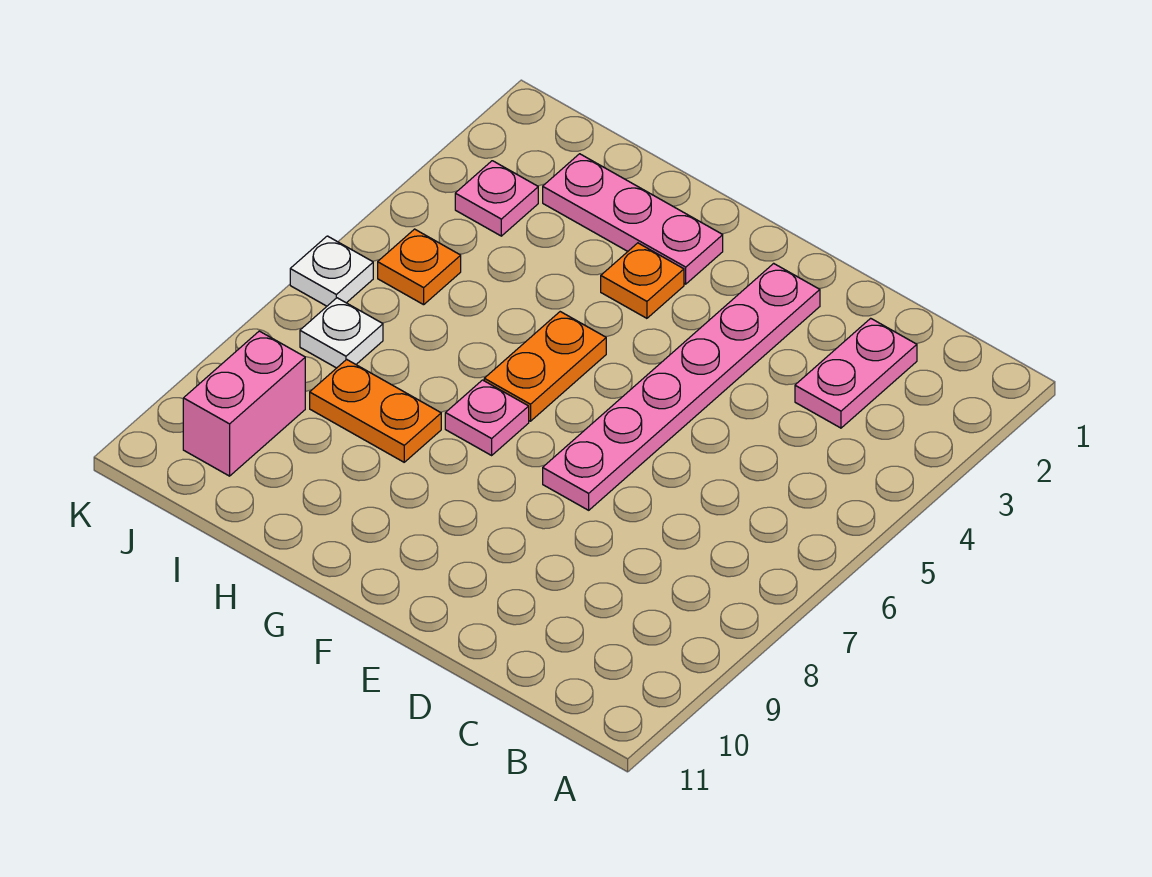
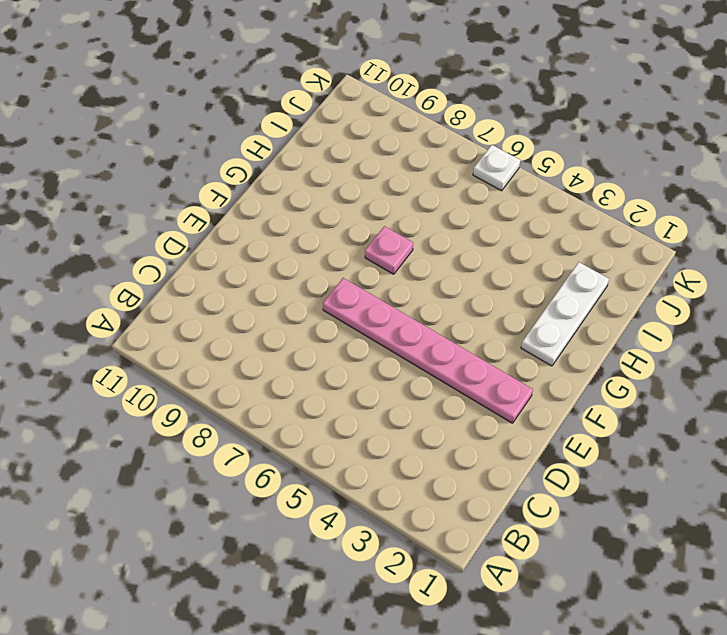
white plate G2:I2 level 1 -> pink plate G2:I2 level 1
none -> pink plate C2:C3 level 1
none -> orange plate G3 level 1
none -> orange plate G5:G6 level 1

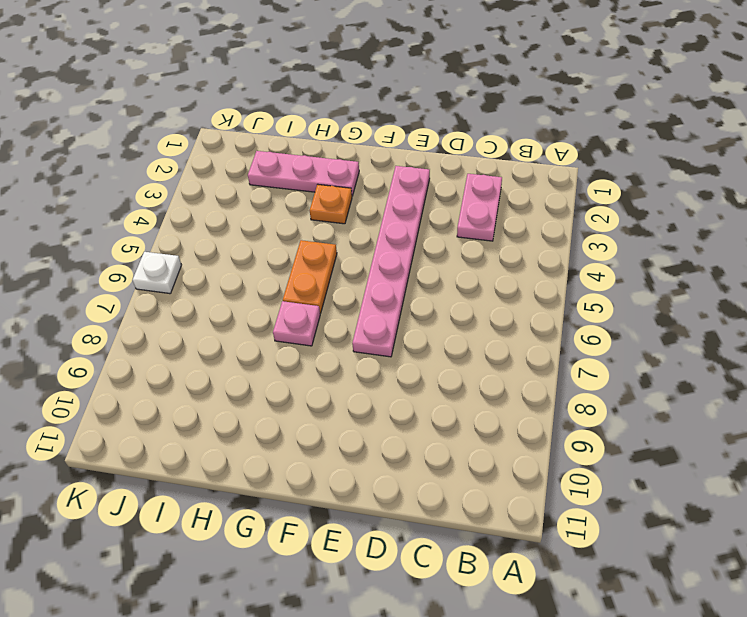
none -> orange plate H8:I8 level 1
none -> pink plate J3 level 1
none -> orange plate J5 level 1

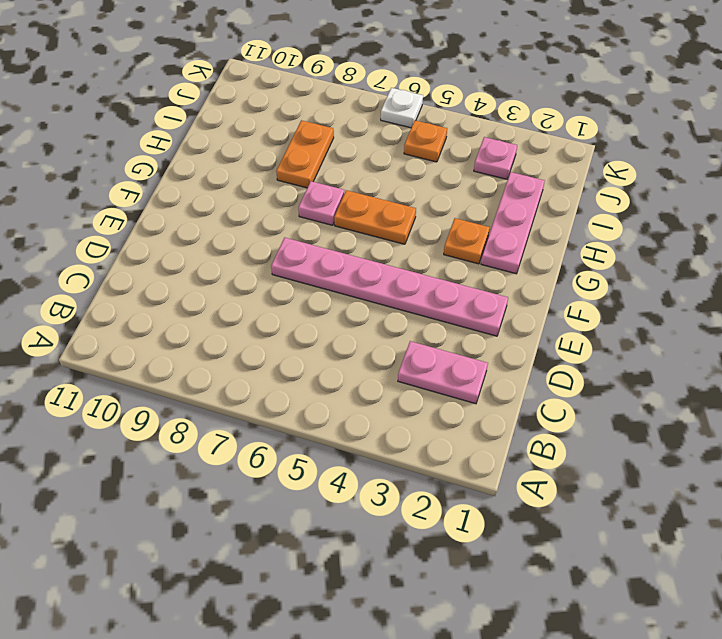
none -> white plate J7 level 1
none -> pink brick J9:J10 level 1

